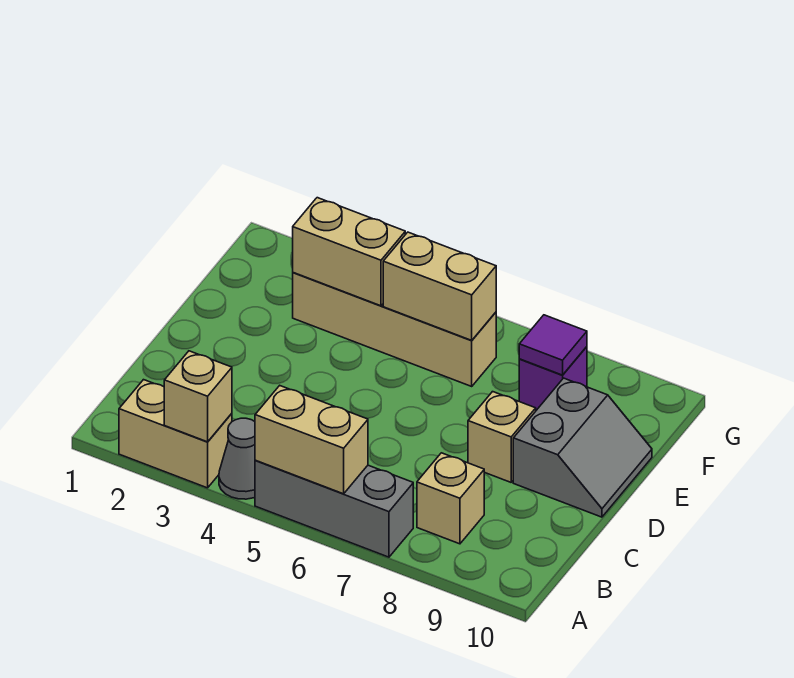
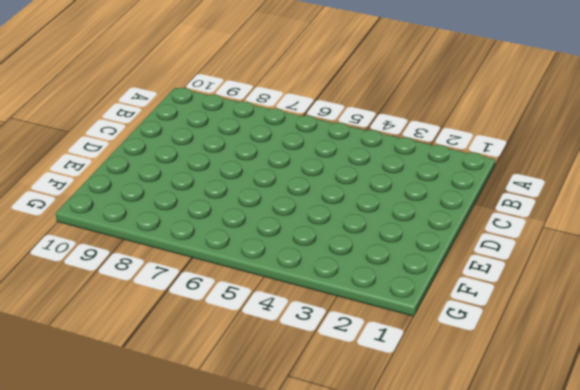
none -> tan brick A2:A3 level 1
none -> grey cone A4 level 1
none -> grey brick A5:A7 level 1

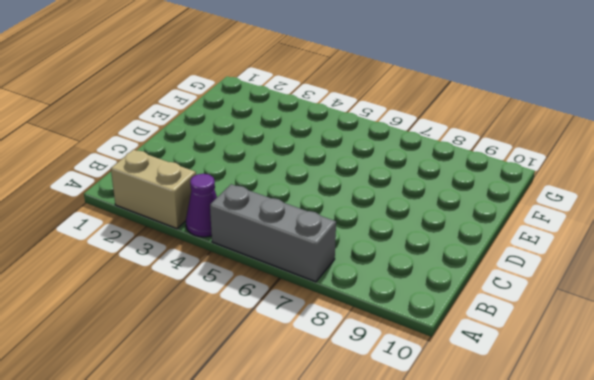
purple cone A4 level 1 -> grey cone A4 level 1
none -> tan brick B8 level 1
none -> tan brick D8 level 1
none -> grey slope D9:E10 level 1 top 9

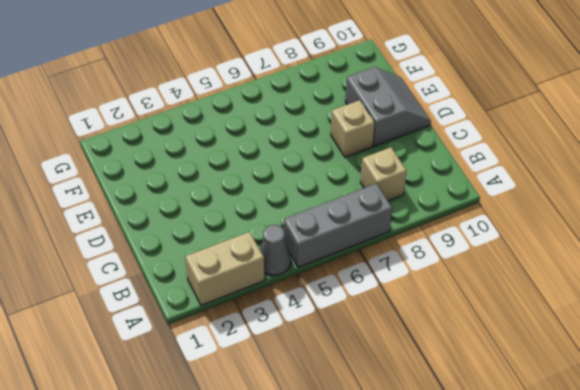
none -> tan brick F3:F6 level 1
none -> purple brick F8 level 1
none -> tan brick A3 level 2

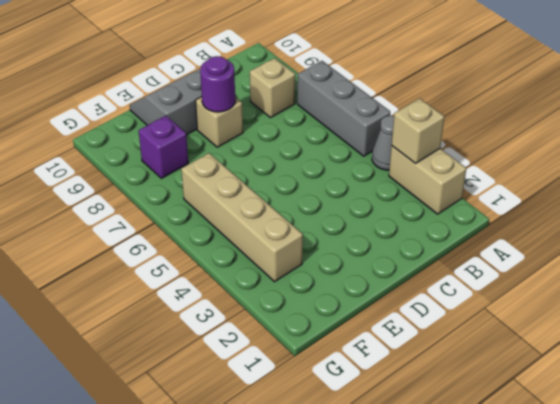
purple round brick D8 level 2 -> none
none -> tan brick A5:A6 level 2
none -> tan brick F3:F4 level 2
none -> tan brick F5:F6 level 2

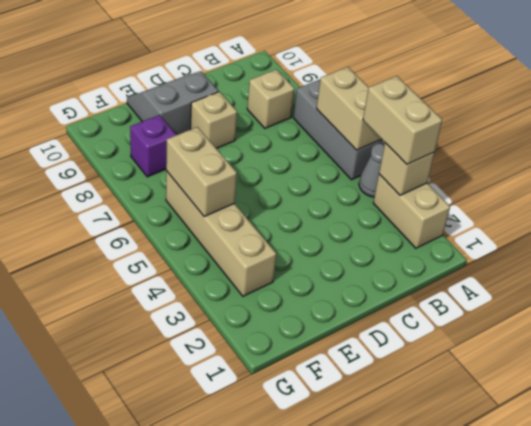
tan brick A3:A4 level 3 -> tan brick F3:F4 level 2
none -> purple tile F8 level 2

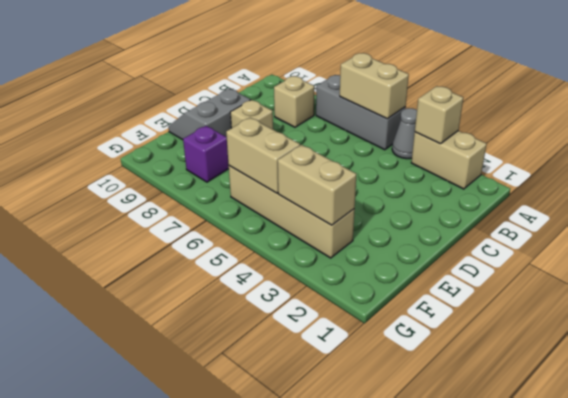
none -> purple tile F8 level 2

